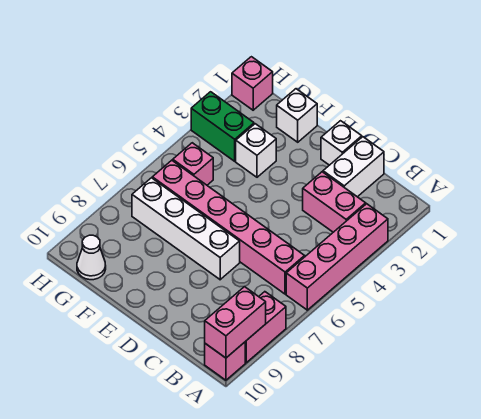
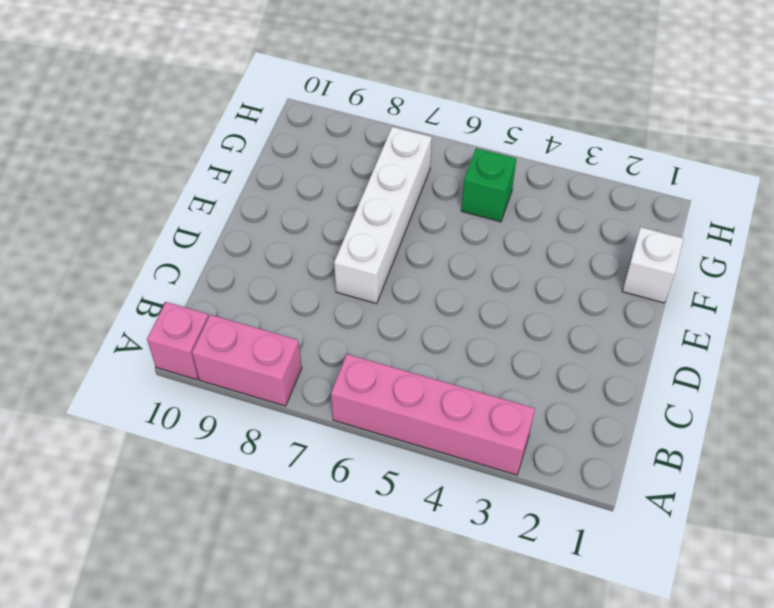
green brick G5 level 1 -> pink brick G5 level 1
none -> pink brick B3:C3 level 1
none -> pink brick B6:G6 level 1
none -> white brick C1:C2 level 1

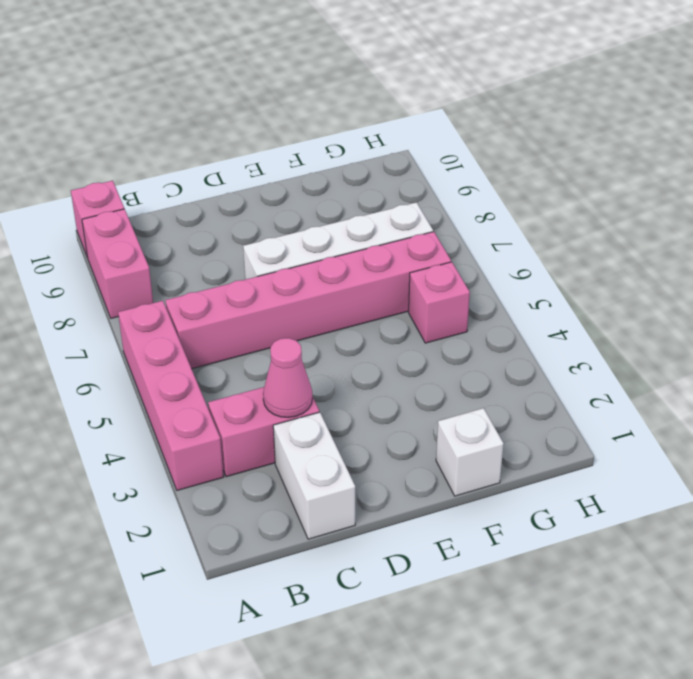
pink cone C3 level 2 -> none
none -> white brick D1 level 1
none -> white brick F3 level 1
none -> green brick G3:H3 level 1

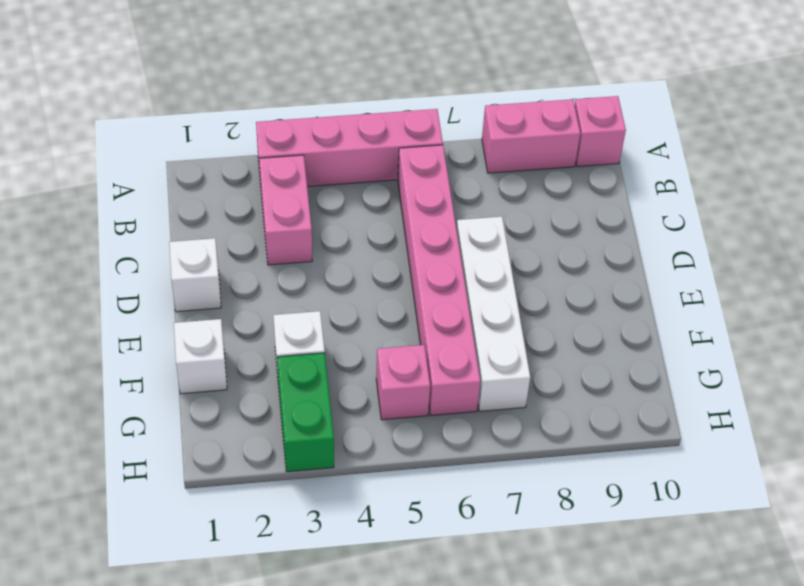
none -> white brick C1:C2 level 1
none -> white cone G10 level 1
none -> pink brick H1 level 1

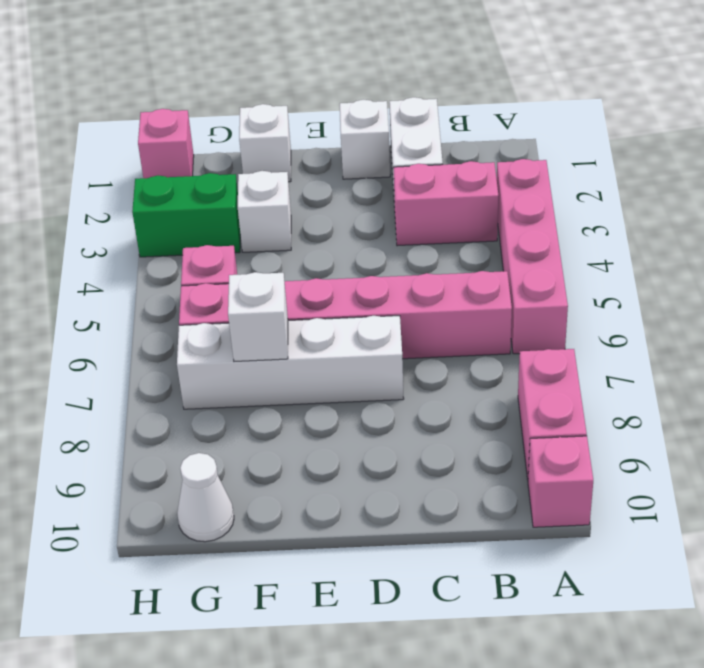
white brick F7 level 2 -> none
none -> pink brick A9:A10 level 2

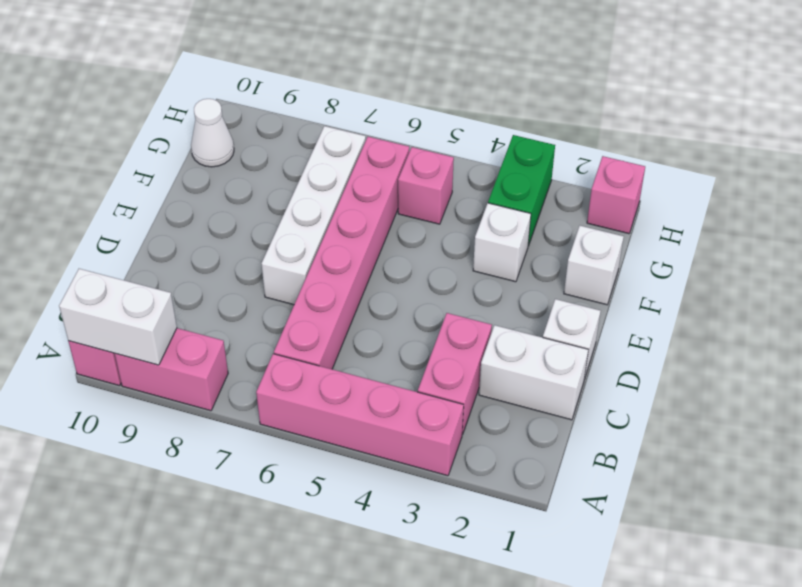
white brick A9:A10 level 2 -> pink brick A9:A10 level 2

